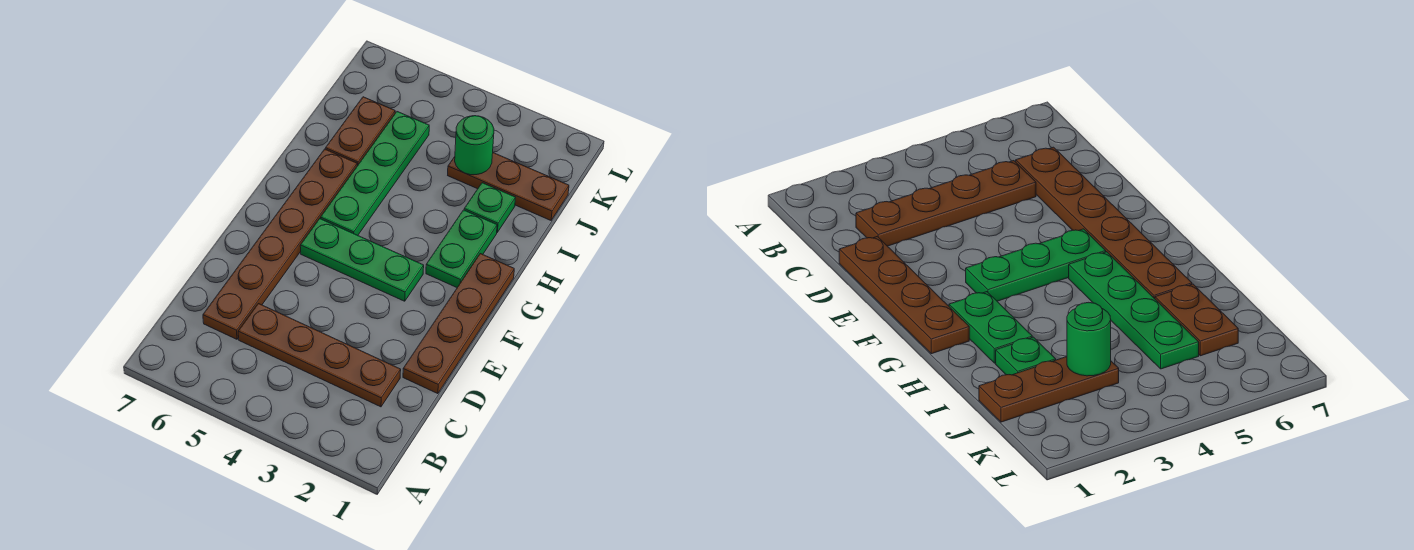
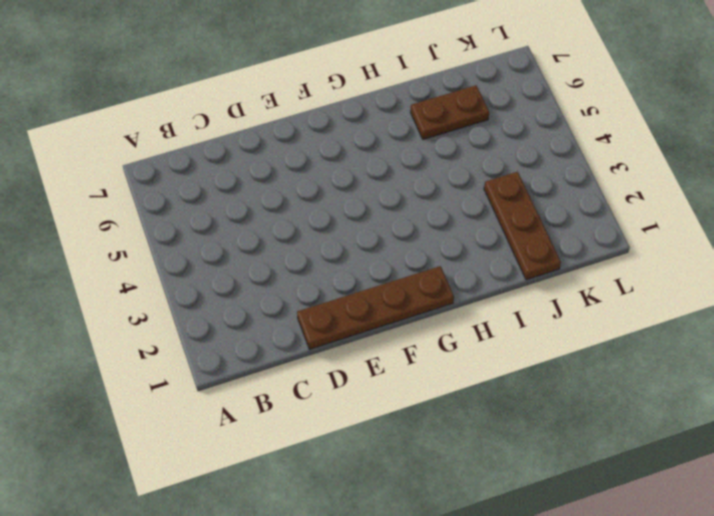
none -> brown plate C2:C5 level 1
none -> brown plate C6:H6 level 1

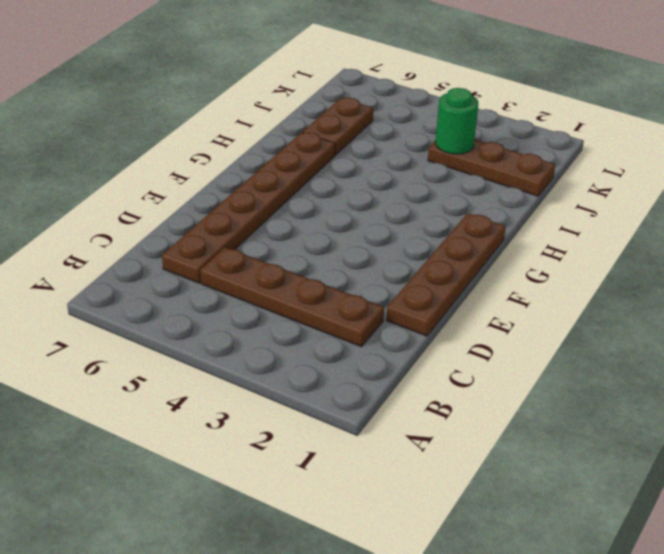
none -> green plate F3:F5 level 1
none -> green plate G2:H2 level 1

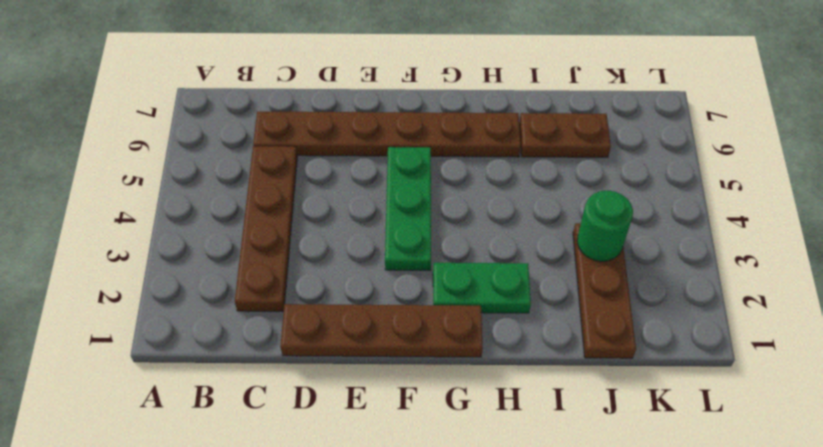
none -> green plate G5:J5 level 1
none -> green plate I2 level 1

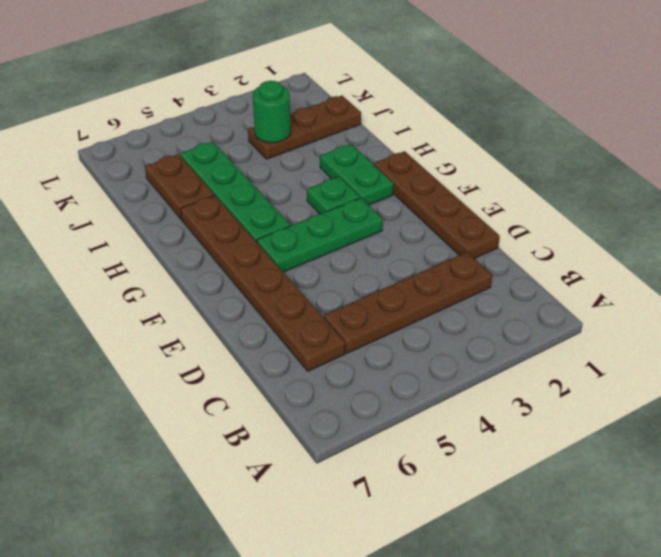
green plate G3 level 1 -> green plate I2 level 1

